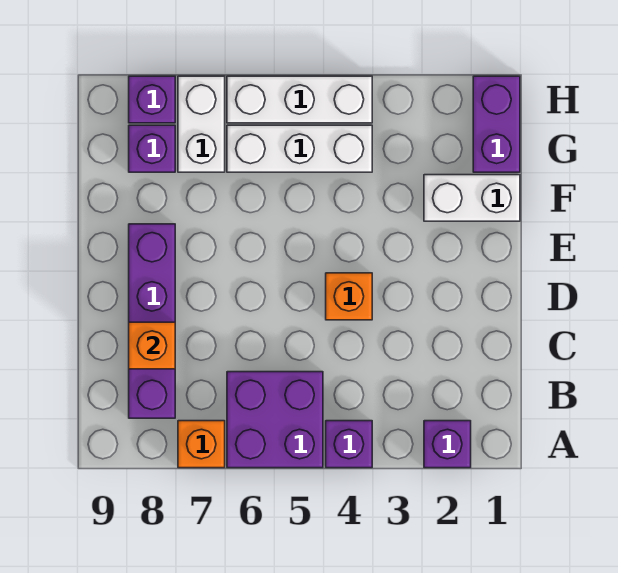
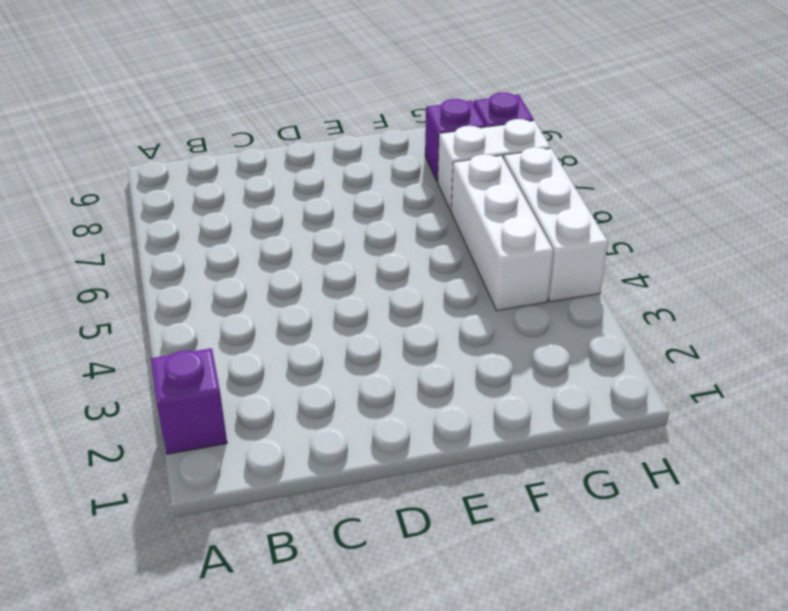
none -> purple brick A4 level 1
none -> purple brick A5:B6 level 1
none -> orange brick A7 level 1

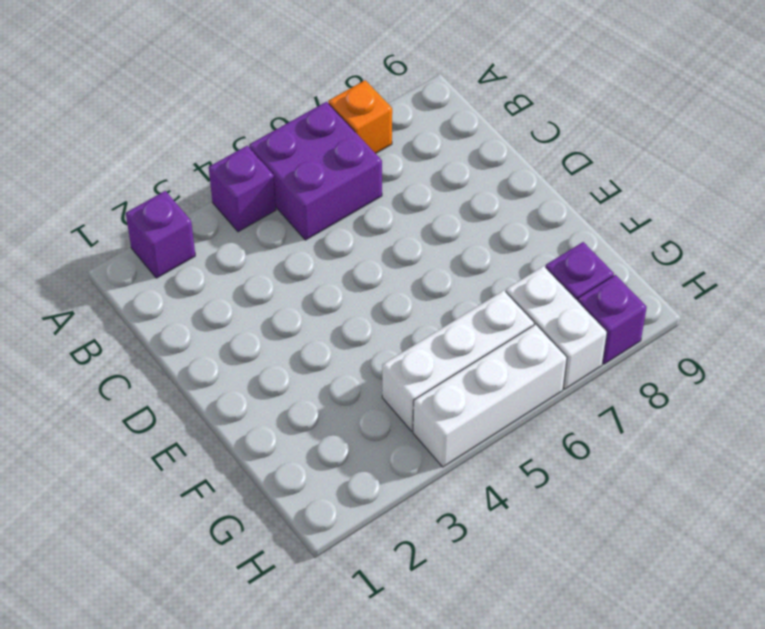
none -> purple brick B8:E8 level 1
none -> orange brick D4 level 1
none -> white brick F1:F2 level 1

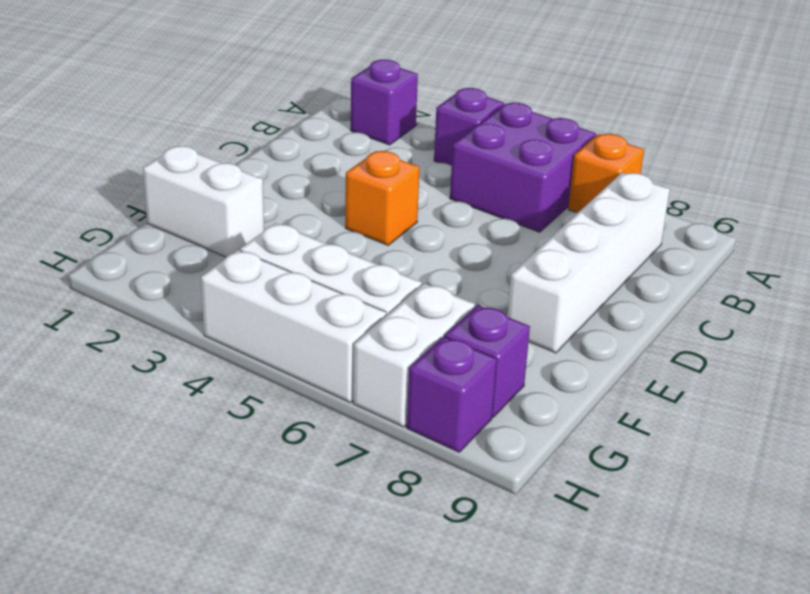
white brick B8:E8 level 1 -> purple brick B8:E8 level 1
none -> purple brick G1:H1 level 1
none -> orange brick C8 level 2

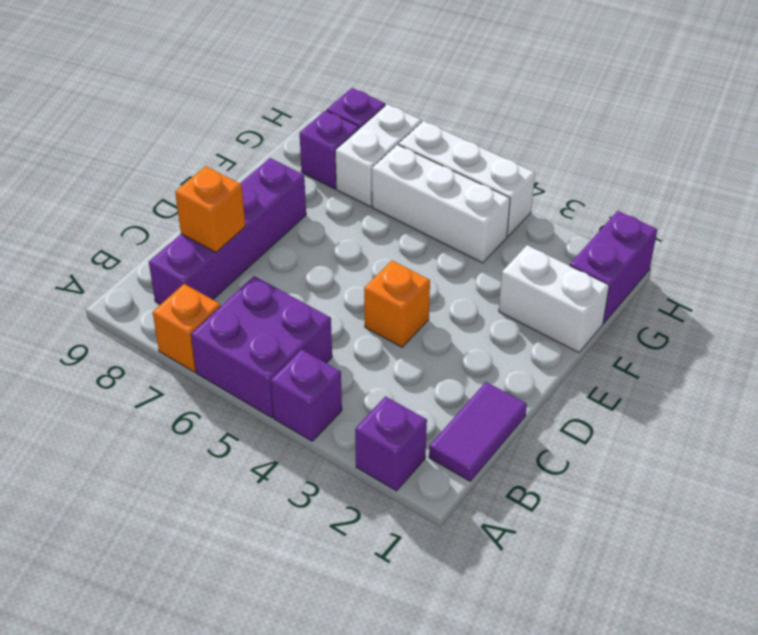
purple tile B1:C1 level 1 -> none

